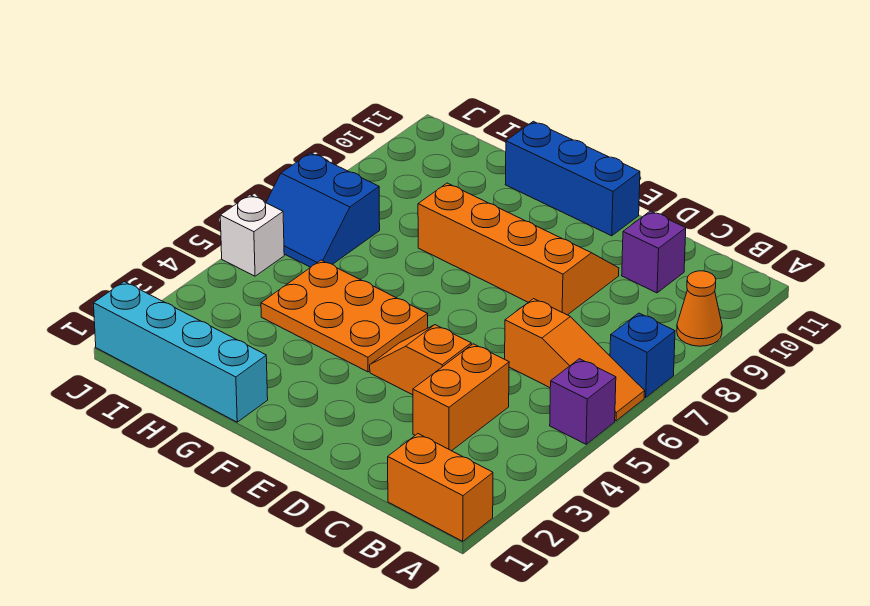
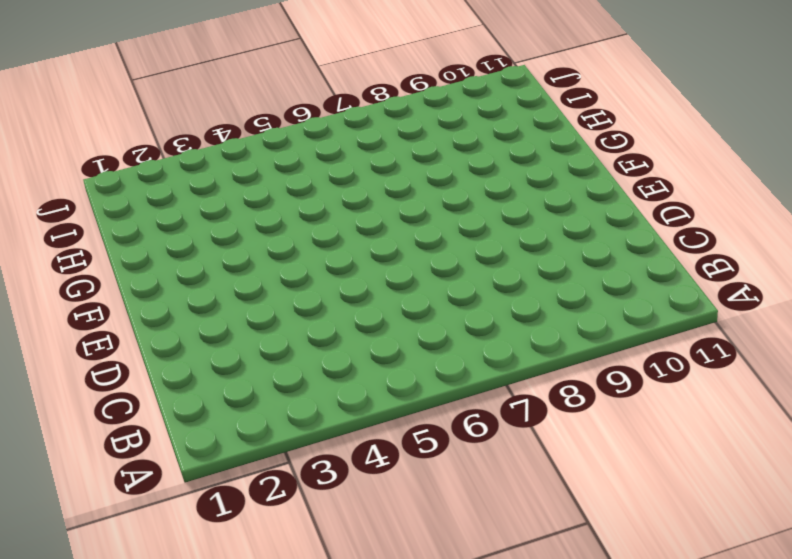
none -> orange brick A1:B1 level 1
none -> purple brick A5 level 1
none -> orange slope A6:C6 level 1 top C

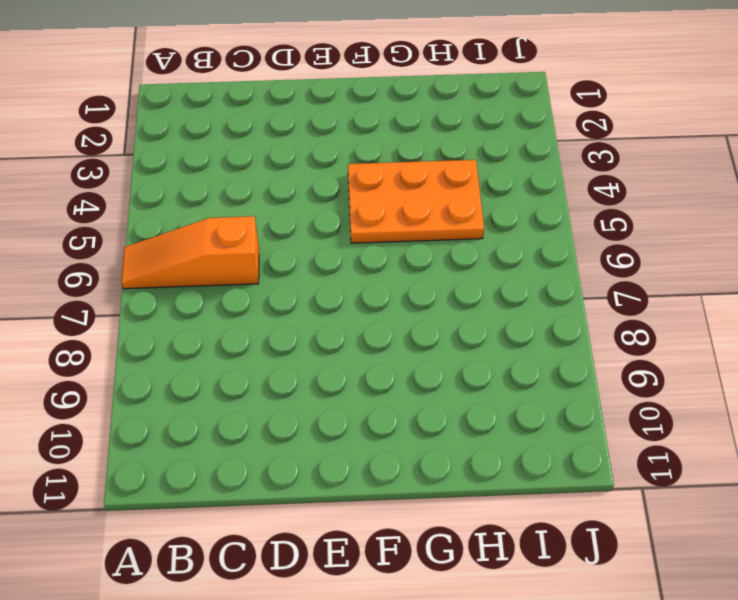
none -> orange brick A1:B1 level 1
none -> purple brick A5 level 1
none -> blue brick A7 level 1

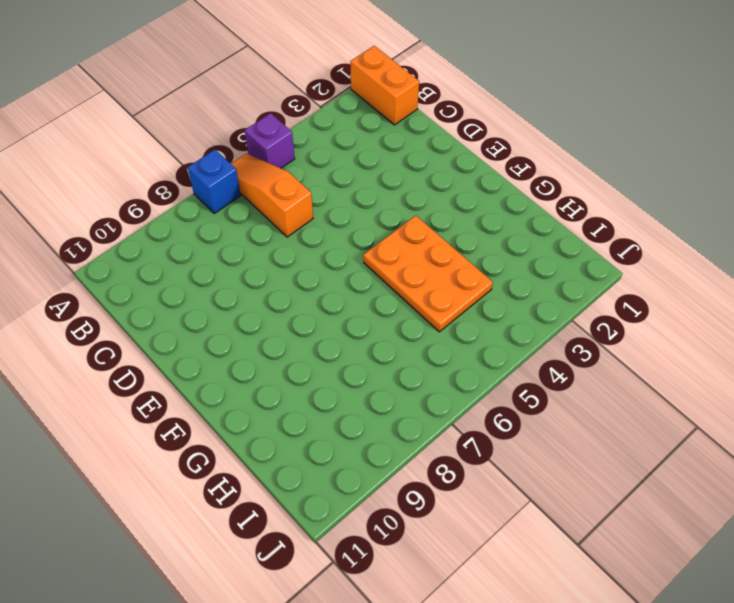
none -> orange cone A9 level 1
none -> orange brick C3:C4 level 1
none -> purple brick C10 level 1

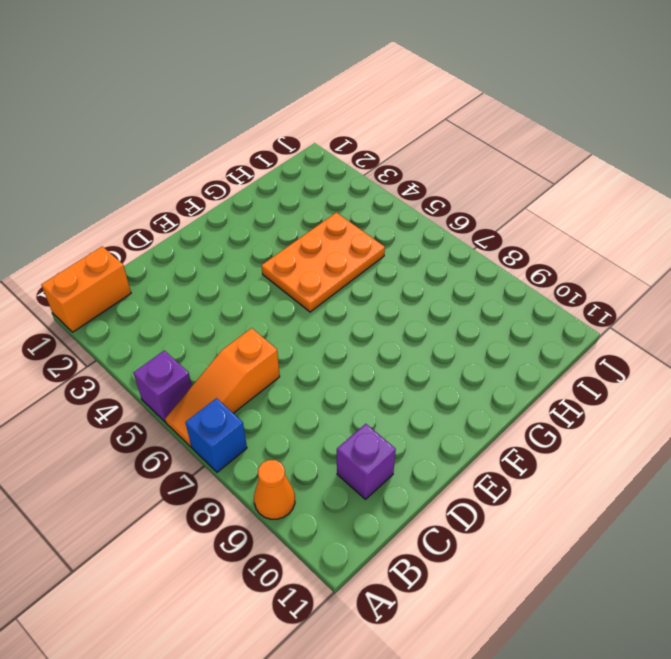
none -> orange brick C3:C4 level 1
none -> orange slope D4:E4 level 1 top D
none -> orange slope D8:G9 level 1 top 8

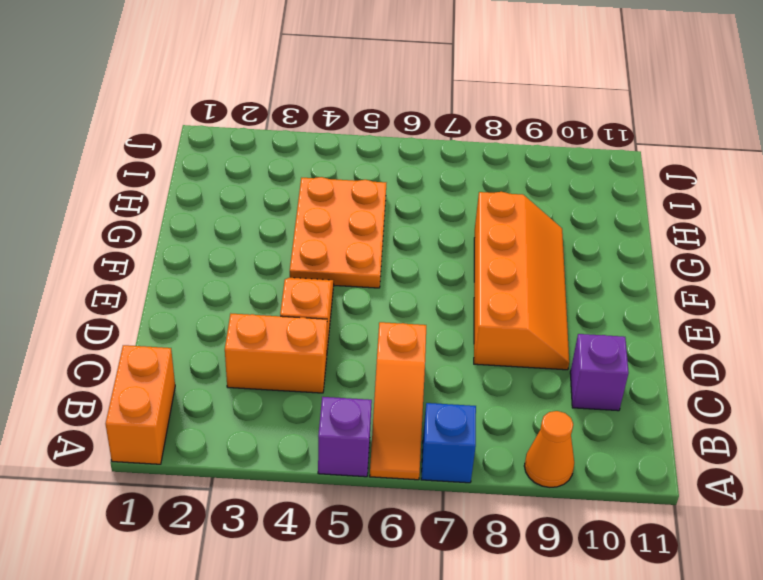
none -> blue brick E11:G11 level 1
none -> cyan brick G1:J1 level 1
none -> blue slope I6:J7 level 1 top 7

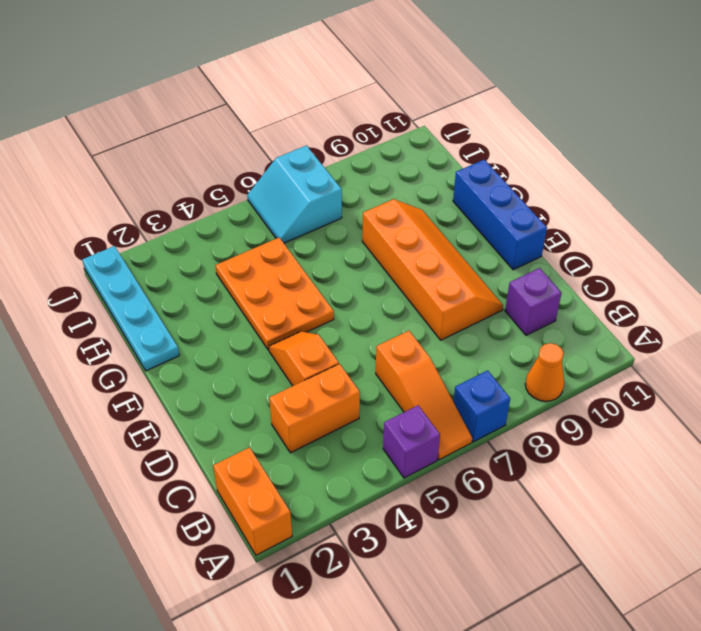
cyan plate G1:J1 level 1 -> cyan brick G1:J1 level 1
cyan slope I6:J7 level 1 top 7 -> blue slope I6:J7 level 1 top 7
none -> white brick J5 level 1

